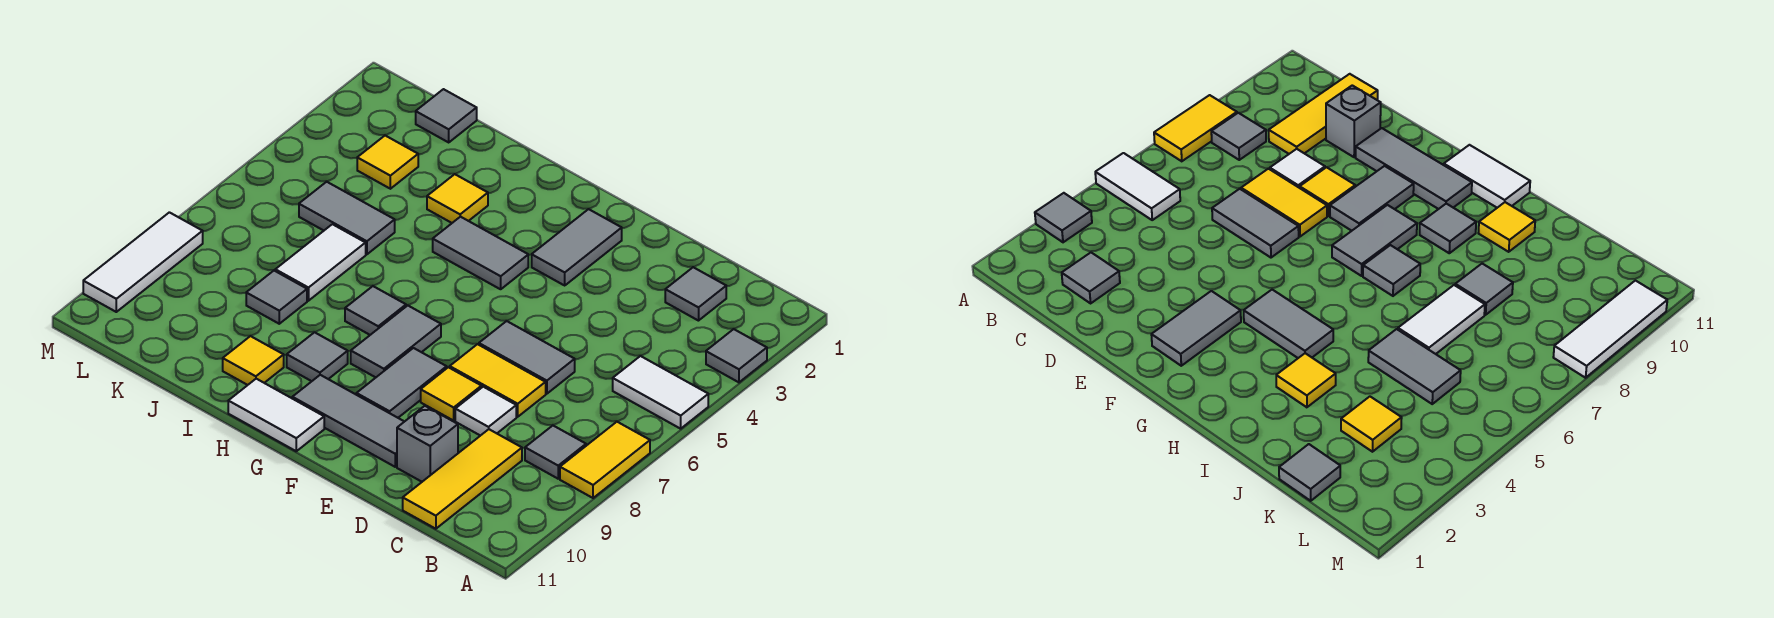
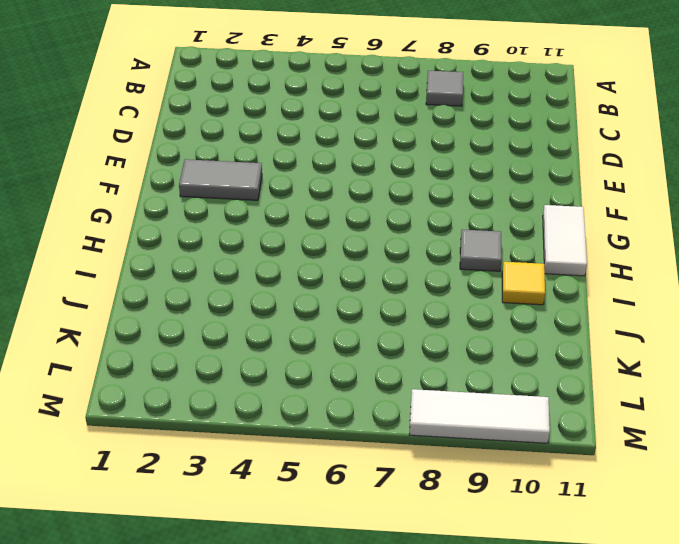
none -> grey tile A3 level 1
none -> white tile A5:B5 level 1
none -> yellow tile A7:A8 level 1

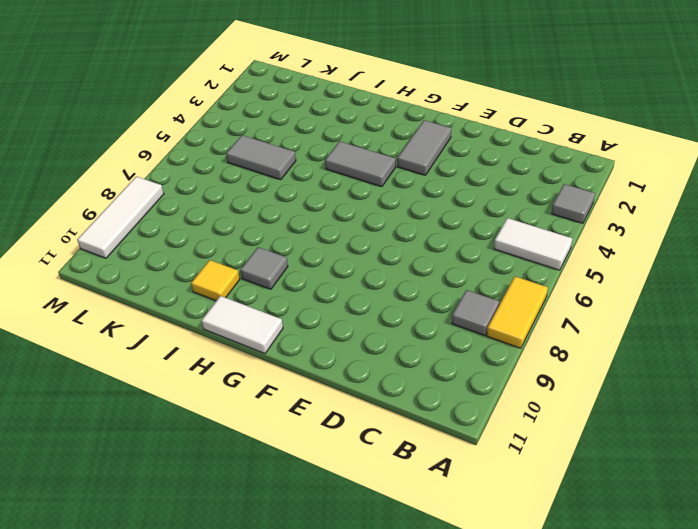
none -> grey tile C2 level 1
none -> yellow tile C9:C11 level 1
none -> grey tile D6:E6 level 1

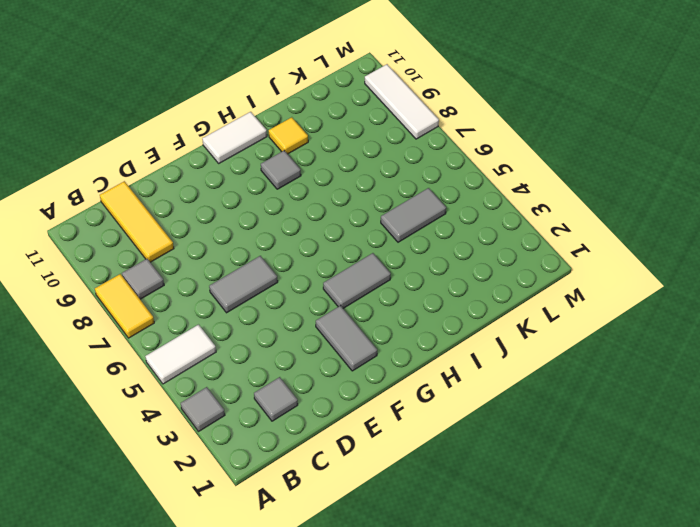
none -> yellow tile D7:E7 level 1
none -> white tile D8 level 1
none -> grey brick D10 level 1

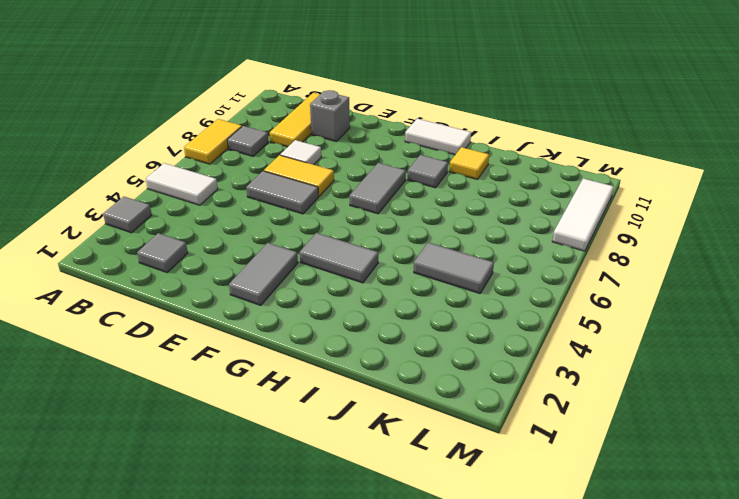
none -> yellow tile E8 level 1
none -> grey tile E10:G10 level 1
none -> grey tile F8:F9 level 1

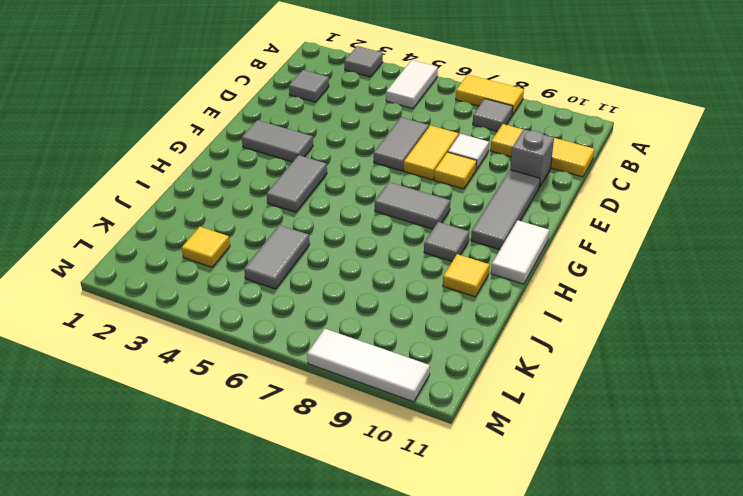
none -> grey tile F8:F9 level 1
none -> grey tile H7 level 1
none -> yellow tile I3 level 1

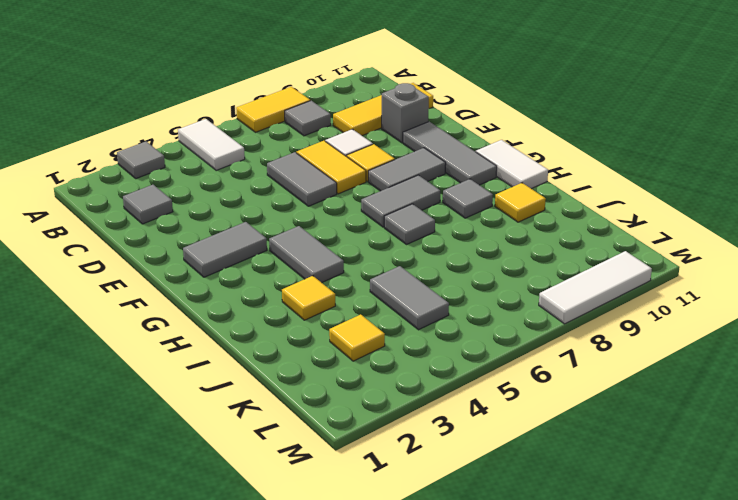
none -> white tile J6:J7 level 1
none -> grey tile J8 level 1
none -> grey tile K1 level 1

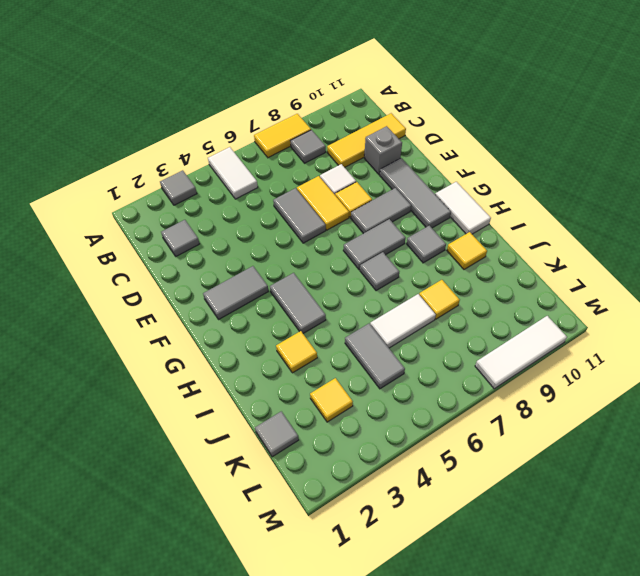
yellow tile J8 level 1 -> grey tile J8 level 1

